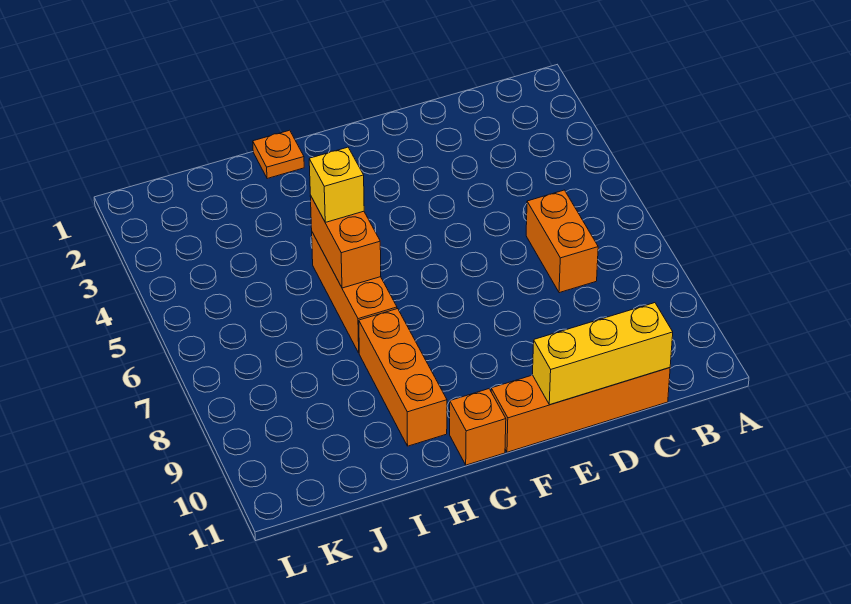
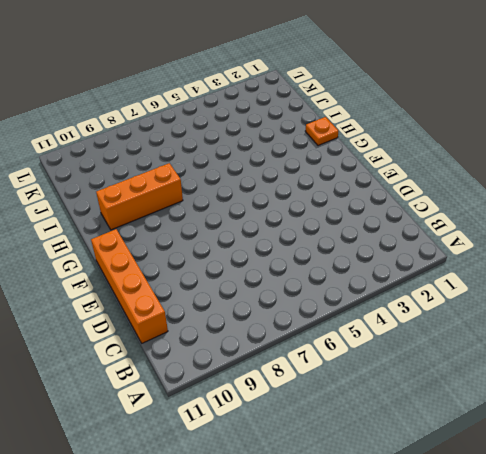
none -> orange brick C6:C7 level 1
none -> orange brick G11 level 1

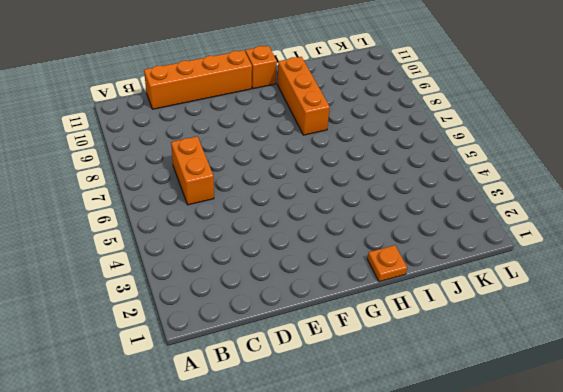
none -> orange brick H5:H7 level 1
none -> yellow brick C11:E11 level 2

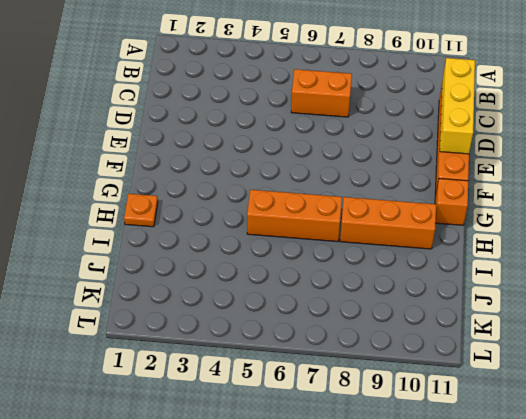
none -> orange brick H5:H6 level 2
none -> yellow brick H5 level 3

